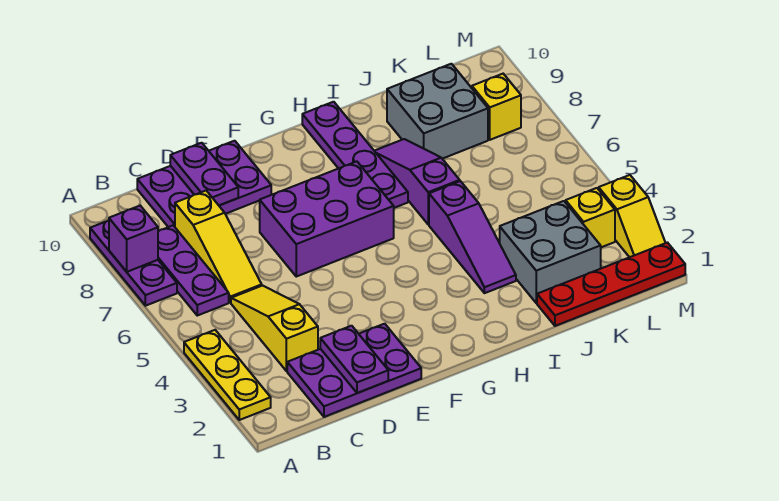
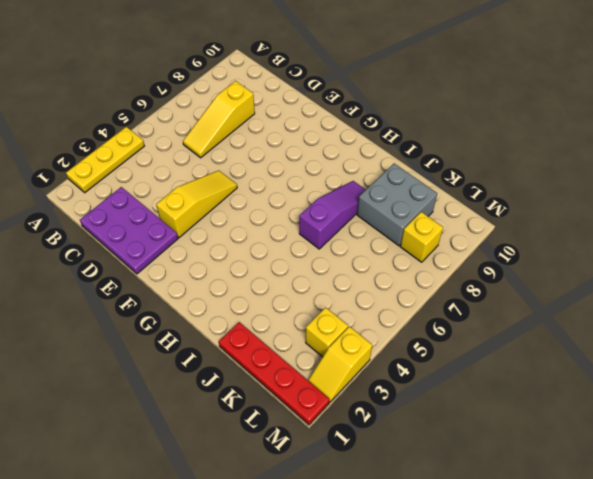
yellow slope E3:E5 level 1 top 3 -> yellow slope C3:C5 level 1 top 3
none -> purple plate A7:A9 level 1
none -> purple plate B6:B8 level 1
none -> purple plate C9:E10 level 1

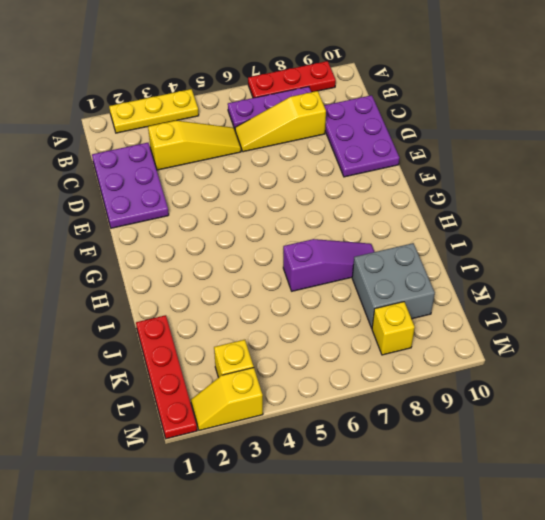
red plate A7:A9 level 1 -> purple plate A7:A9 level 1
none -> purple brick E6:G7 level 1
none -> purple plate H7:H10 level 1
none -> purple slope I3:I5 level 1 top 5

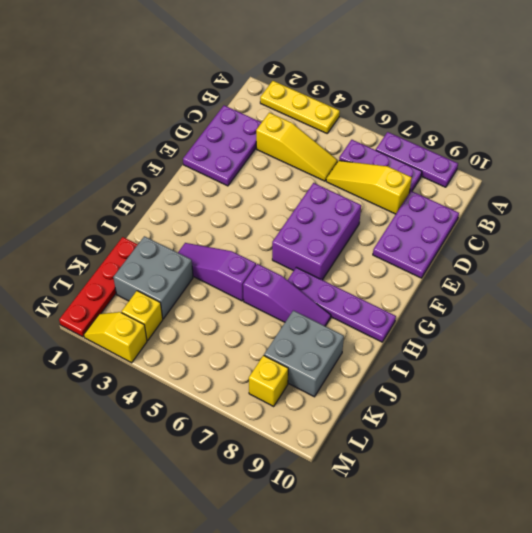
none -> purple brick A8 level 2
none -> purple plate D1:D2 level 2
none -> purple plate D9:D10 level 2

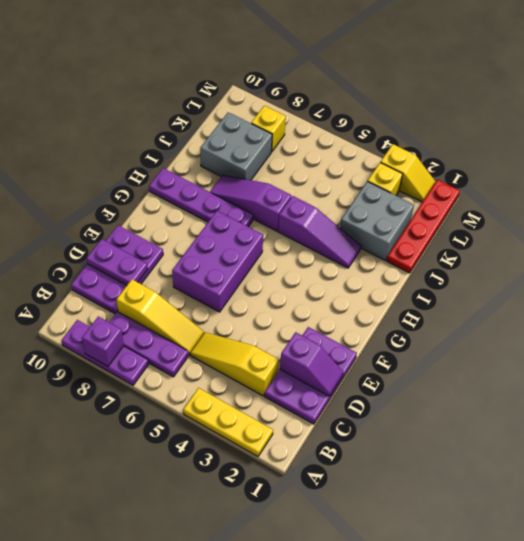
purple slope D1:D2 level 2 top 2 -> purple plate D1:D2 level 2

